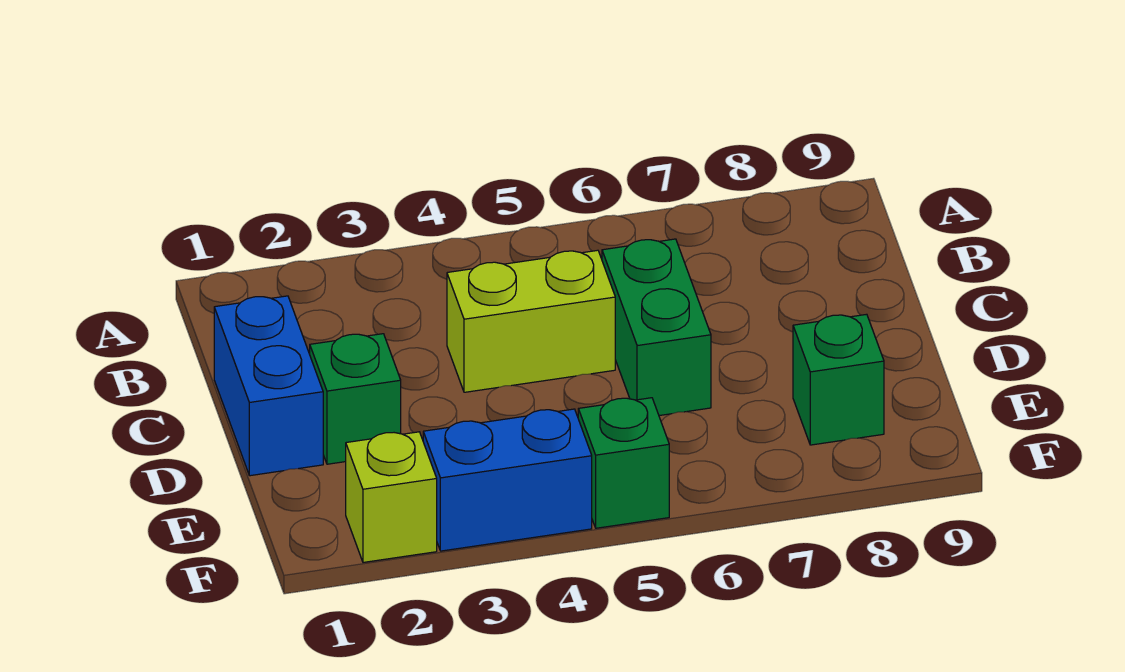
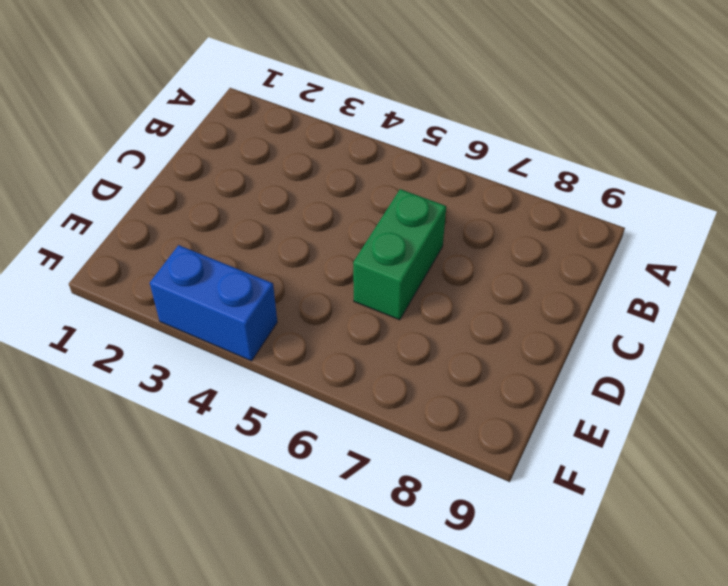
none -> blue brick C1:D1 level 1
none -> lime brick C4:C5 level 1

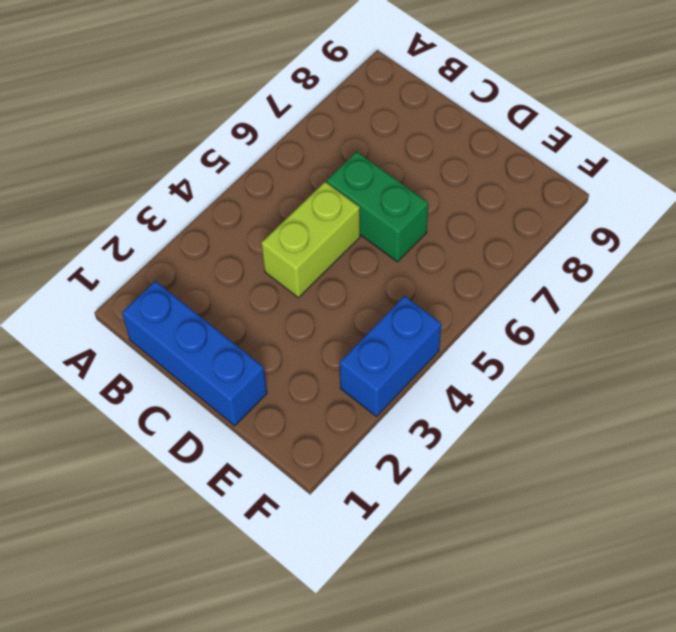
blue brick B1:D1 level 1 -> blue brick C1:D1 level 1
none -> green brick D2 level 1
none -> green brick E8 level 1

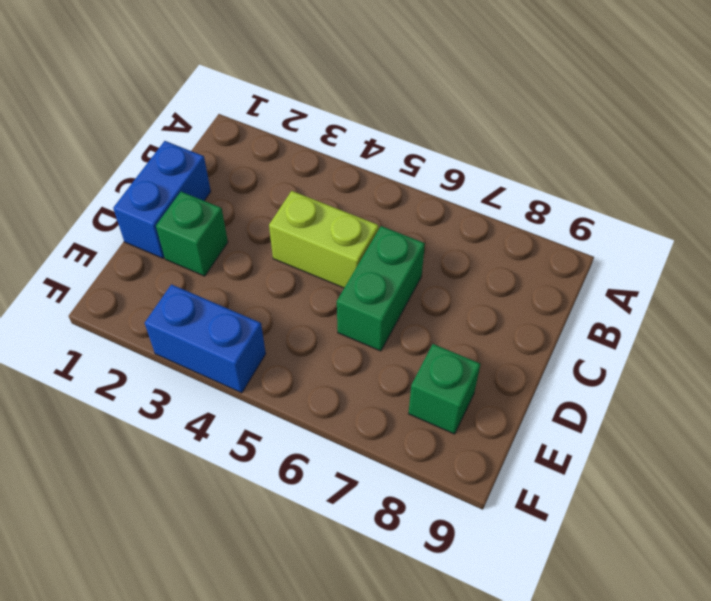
none -> lime brick F2 level 1
none -> green brick F5 level 1

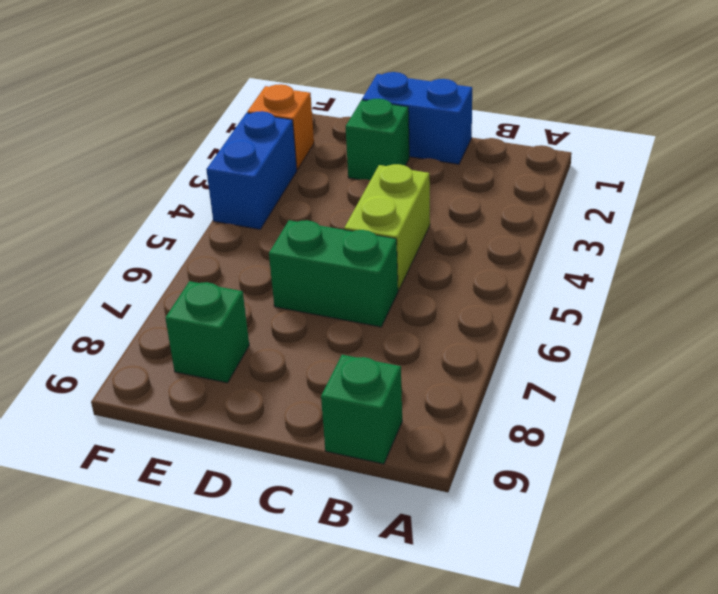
green brick B9 level 1 -> green brick F5 level 1
orange brick F2 level 1 -> lime brick F2 level 1

